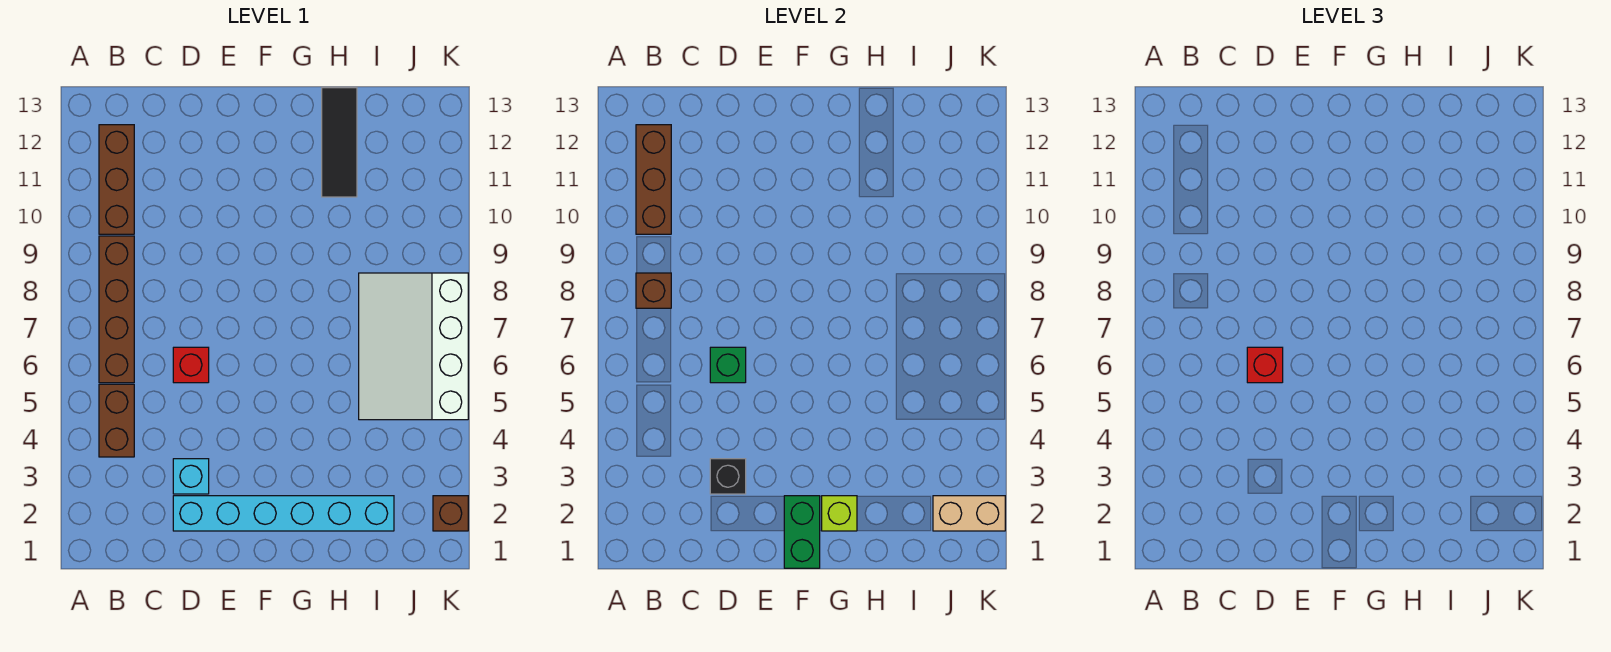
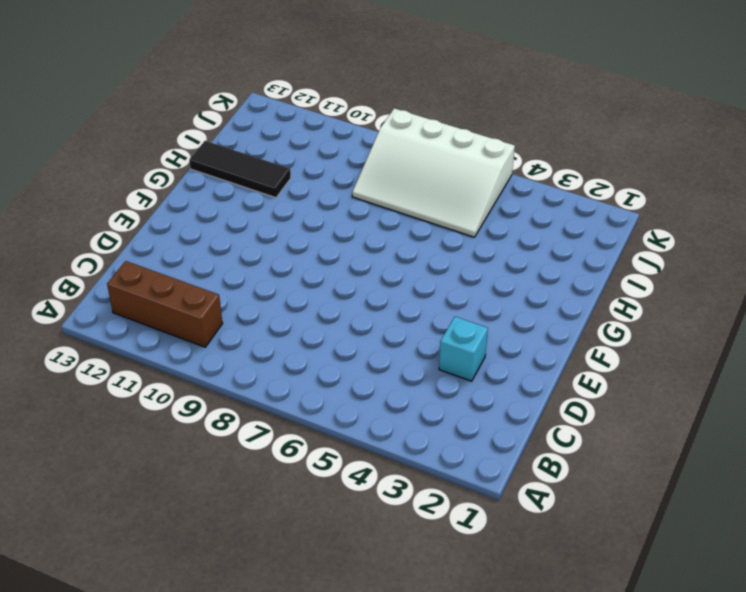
none -> brown brick B4:B5 level 1
none -> brown brick B6:B9 level 1
none -> cyan brick D2:I2 level 1

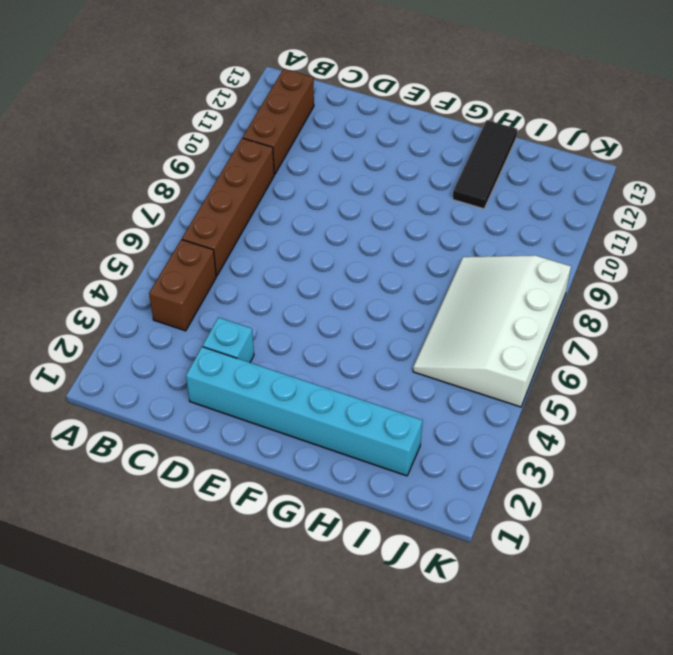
none -> red brick D6 level 1
none -> brown brick K2 level 1
none -> brown brick B8 level 2

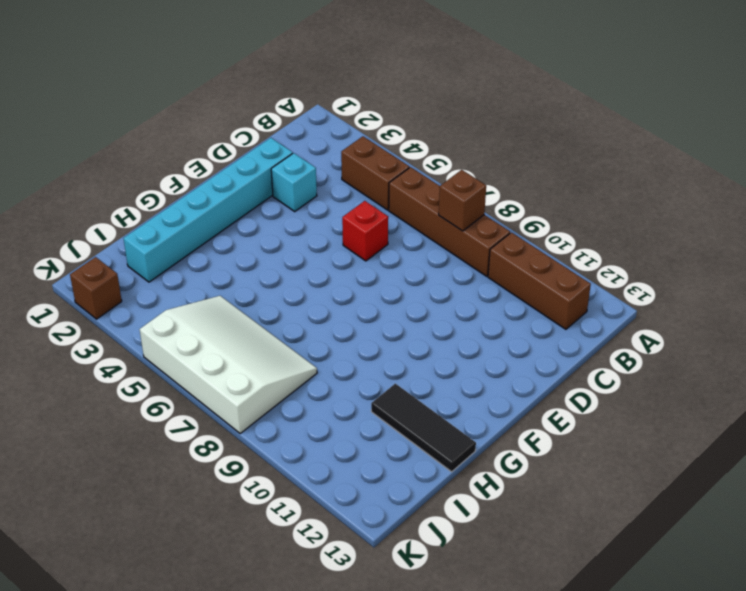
none -> brown brick B10:B12 level 2
none -> black brick D3 level 2
none -> green brick D6 level 2

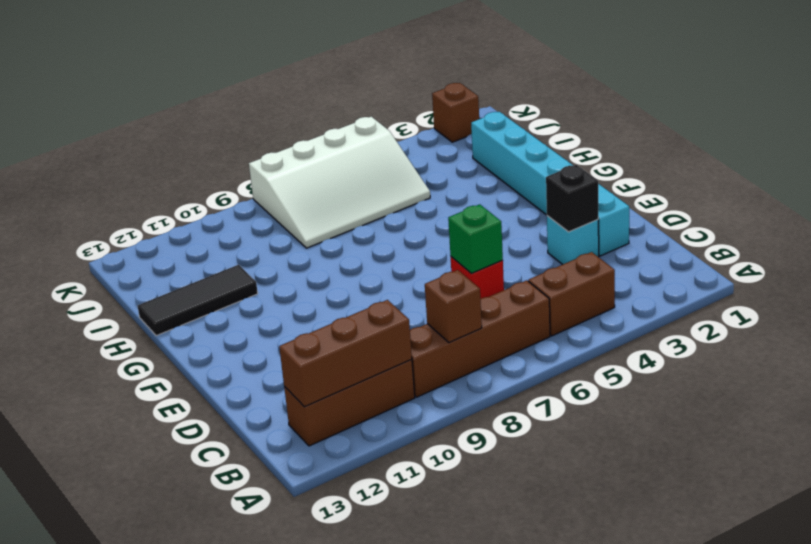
none -> green brick F1:F2 level 2
none -> lime brick G2 level 2
none -> tan brick J2:K2 level 2

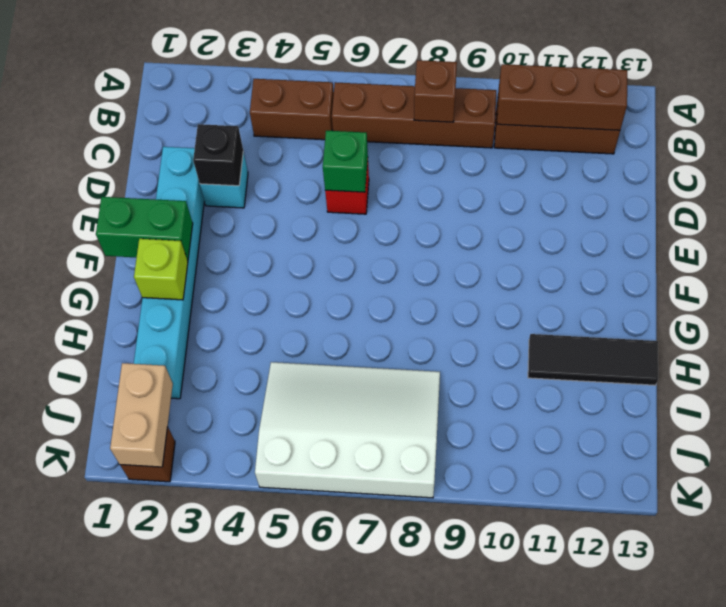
none -> red brick D6 level 3

